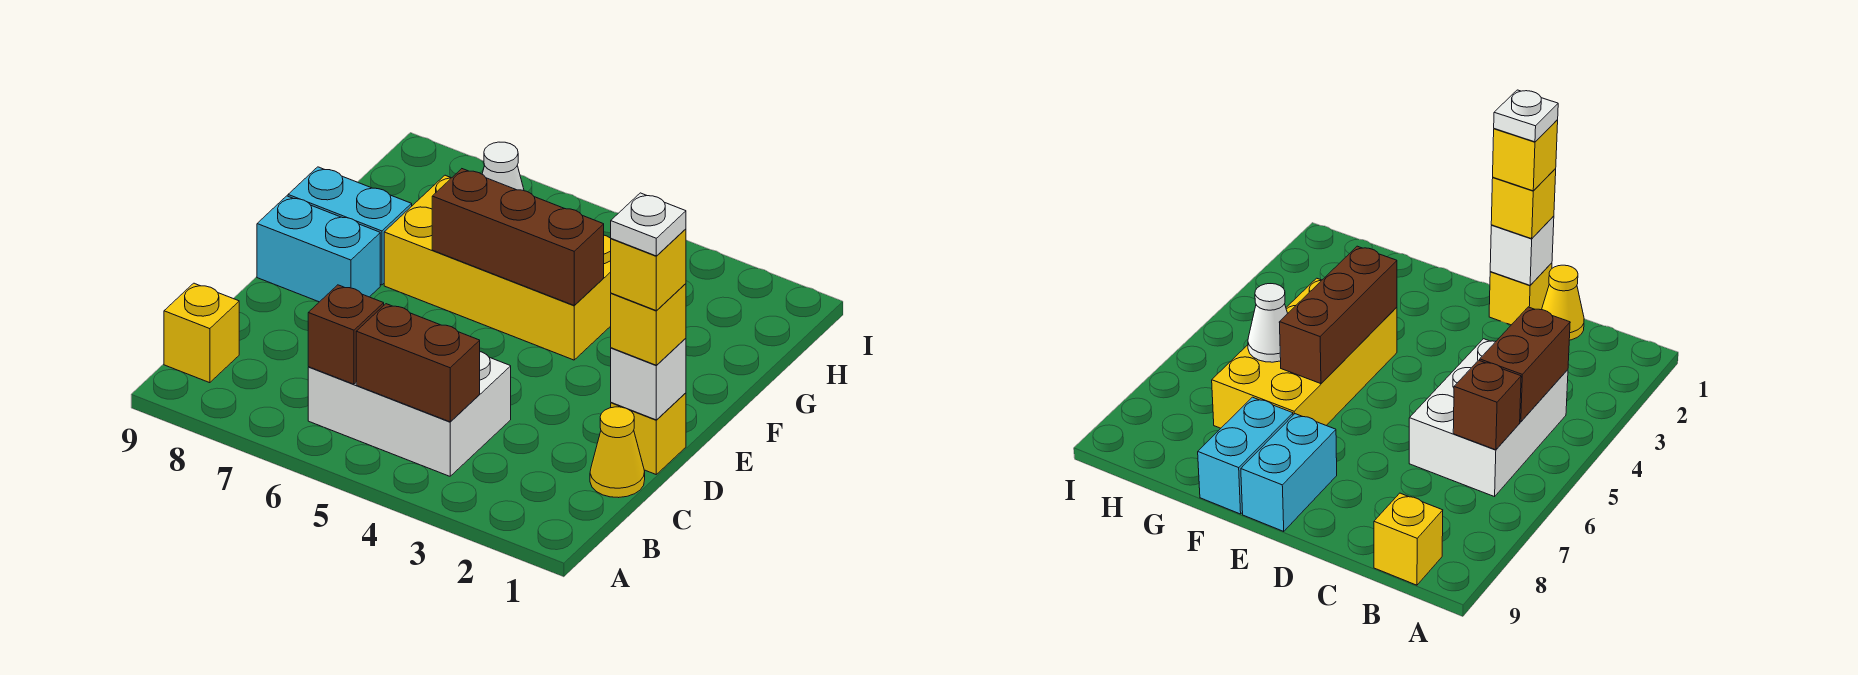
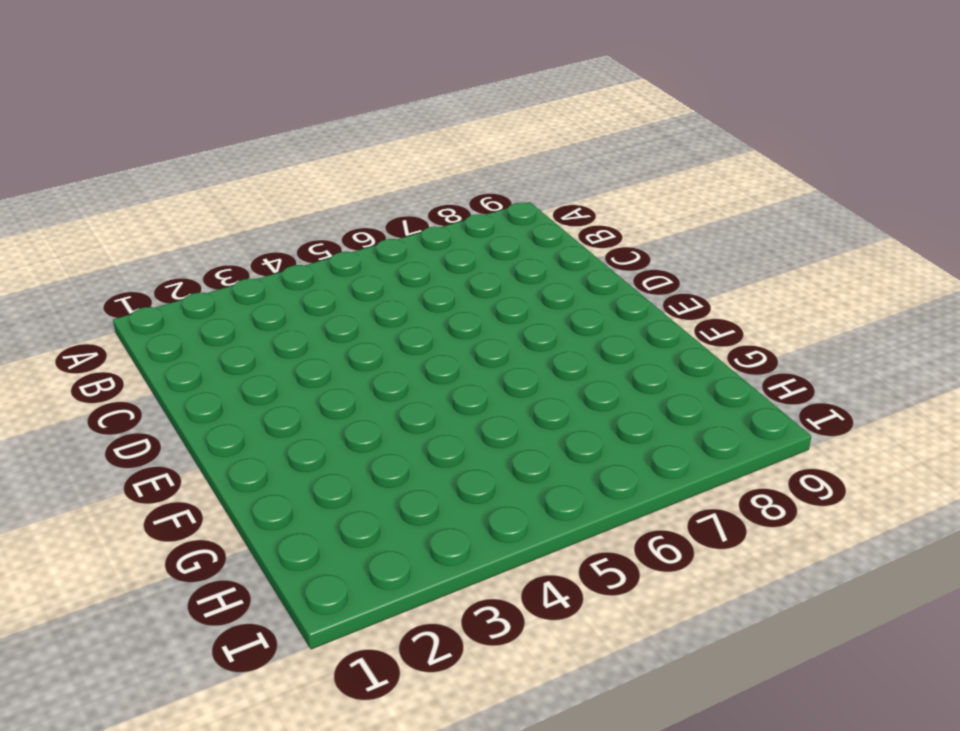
none -> white brick B4:C6 level 1
none -> yellow brick B9 level 1
none -> yellow cone C1 level 1

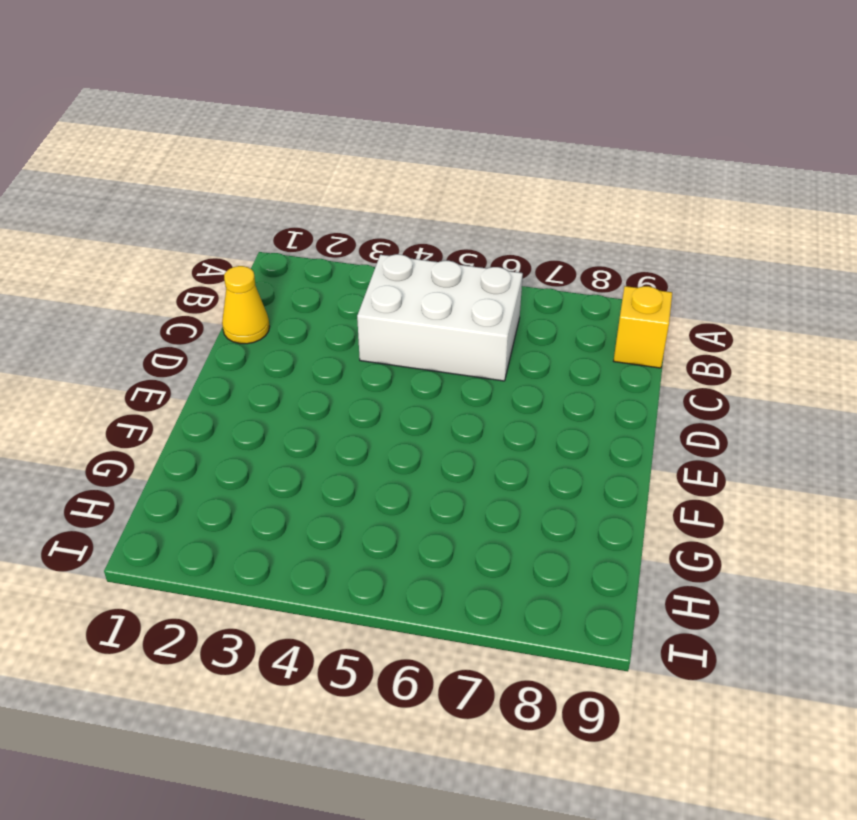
none -> yellow brick D1 level 1
none -> cyan brick E8:E9 level 1
none -> yellow brick F4:G7 level 1

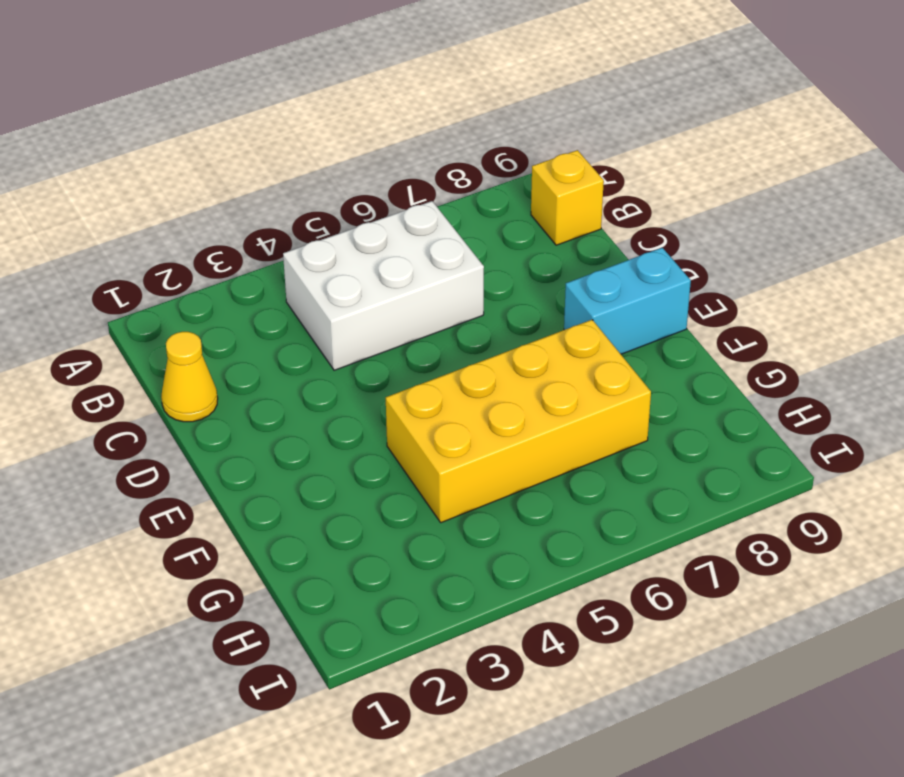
none -> yellow brick D1 level 1
none -> cyan brick F8:F9 level 1
none -> brown brick B4:B5 level 2

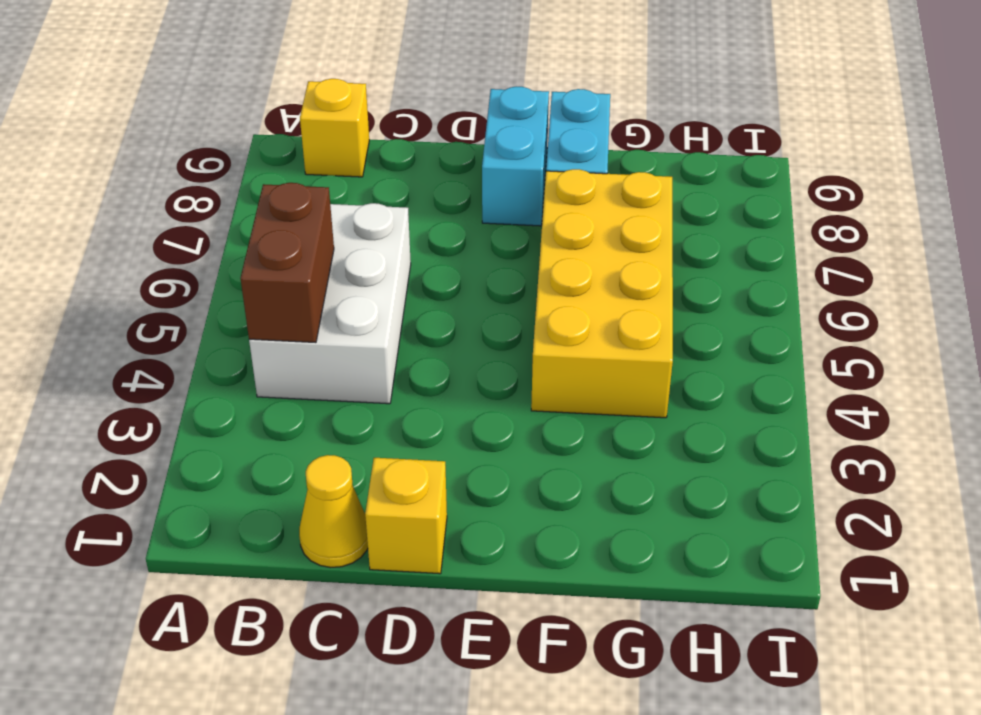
none -> brown brick B6 level 2
none -> white brick D1 level 2
none -> brown brick F4:F6 level 2

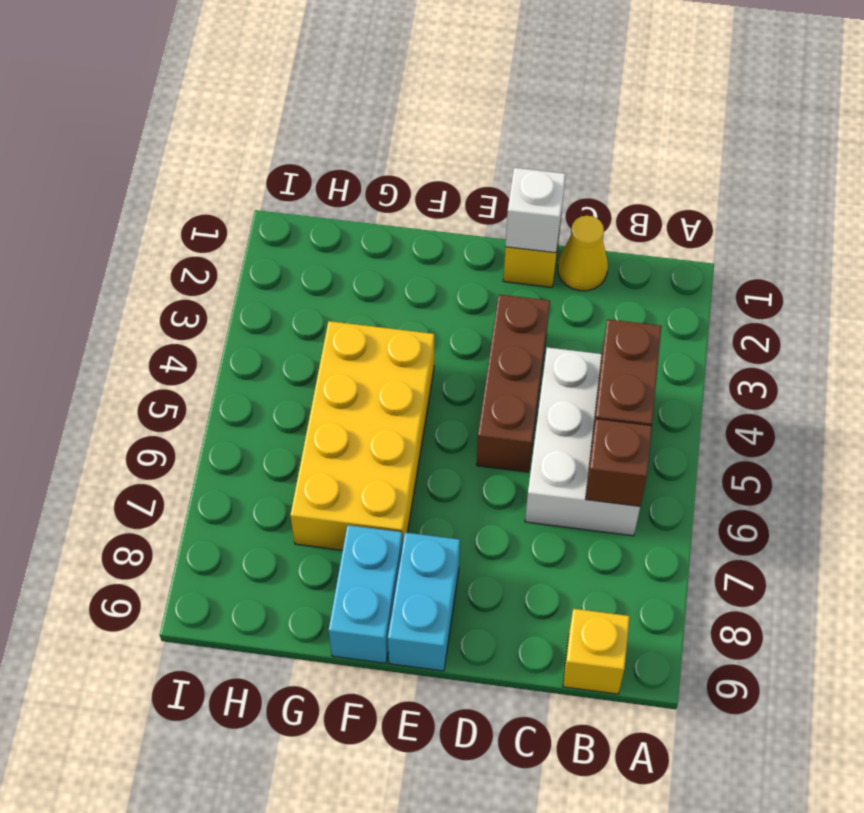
brown brick D3:D5 level 1 -> brown brick F4:F6 level 2
none -> white cone G6 level 2
none -> yellow brick D1 level 3
none -> yellow brick D1 level 4

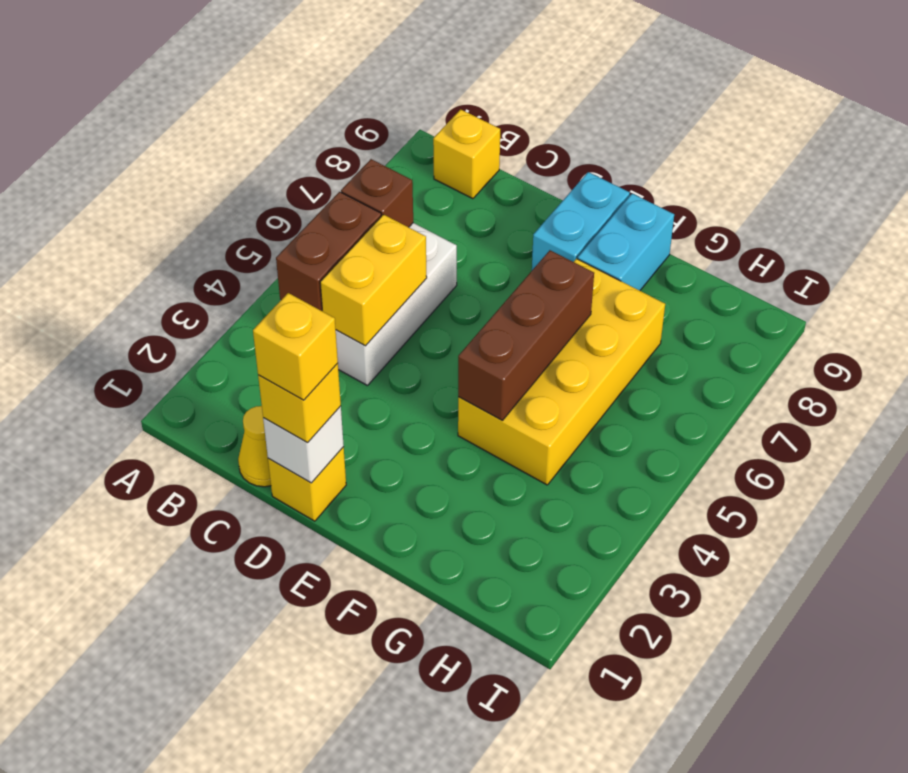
yellow brick C4:C5 level 2 -> none
none -> white cone G6 level 2
none -> white plate D1 level 5

